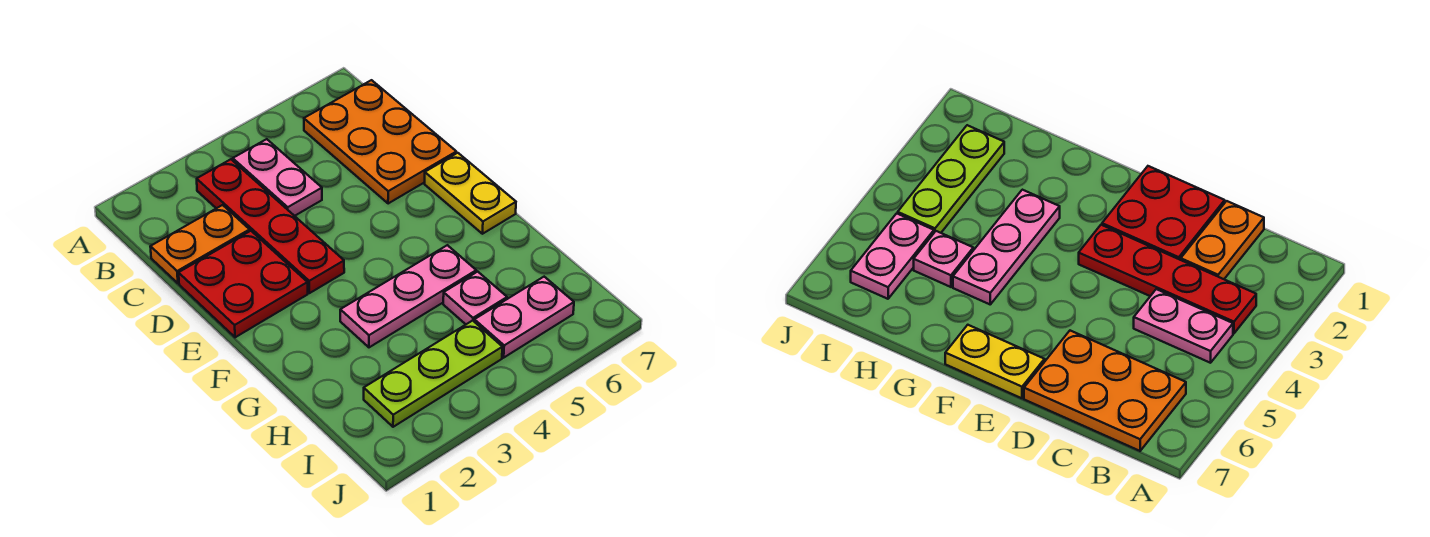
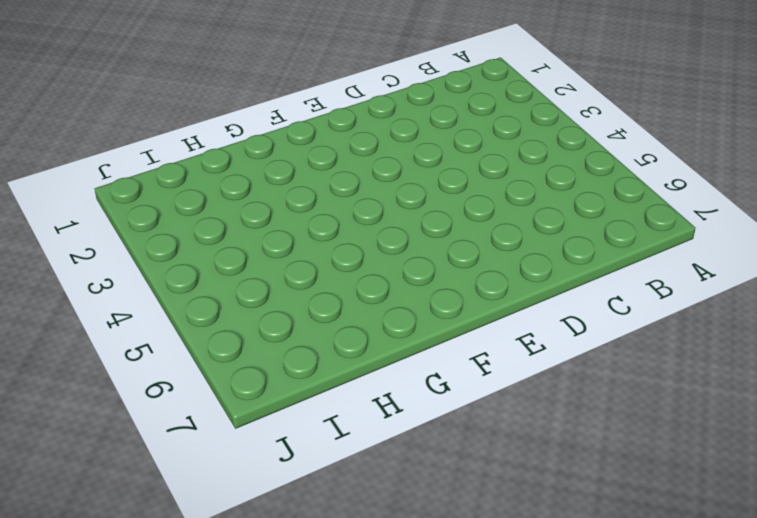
none -> red plate B3:E3 level 1
none -> pink plate B4:C4 level 1

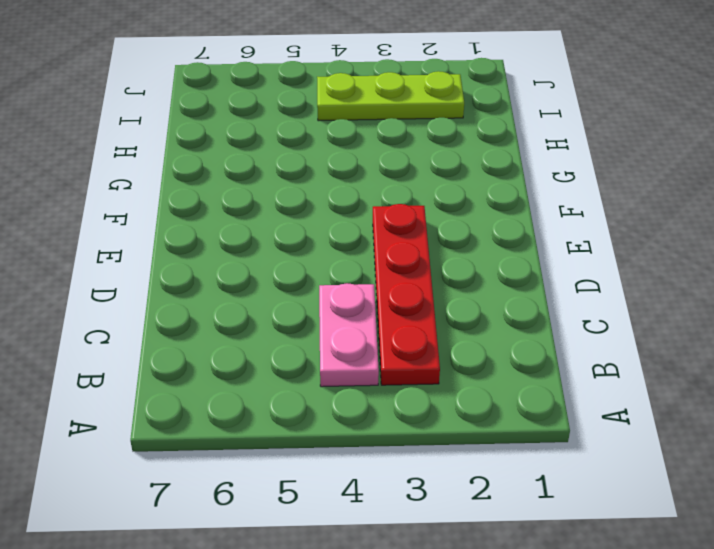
none -> orange plate B6:D7 level 1
none -> orange plate C1:C2 level 1

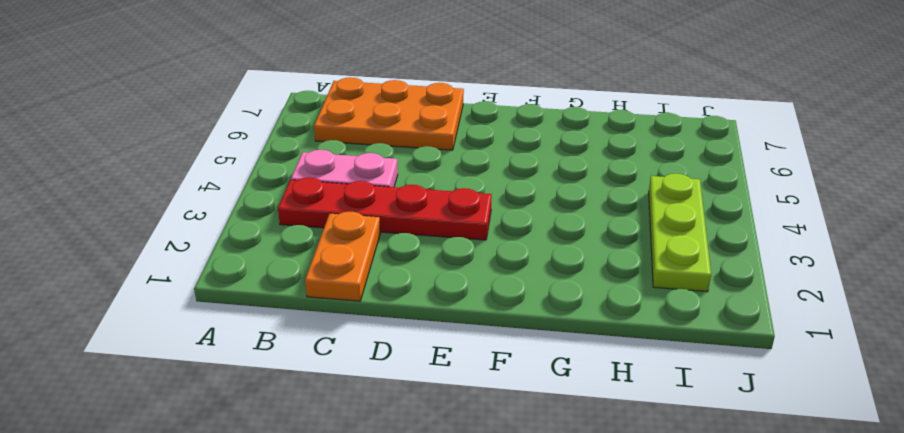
none -> red plate D1:E2 level 1
none -> yellow plate E7:F7 level 1

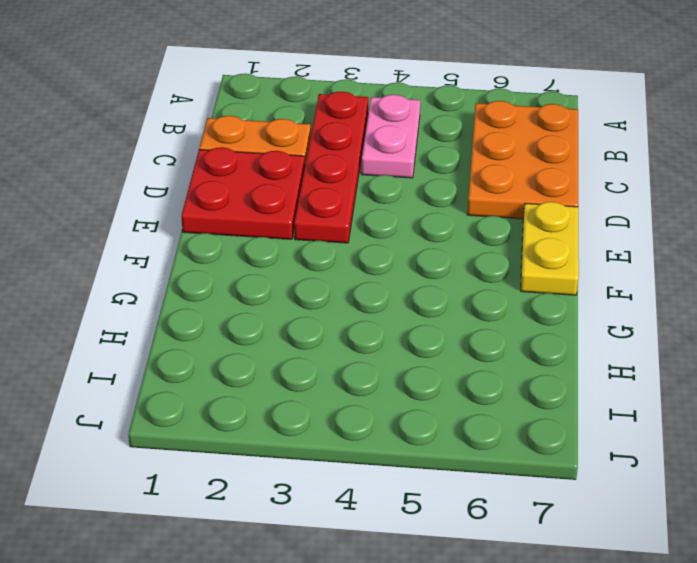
none -> pink plate G3:G5 level 1
none -> pink plate H5 level 1

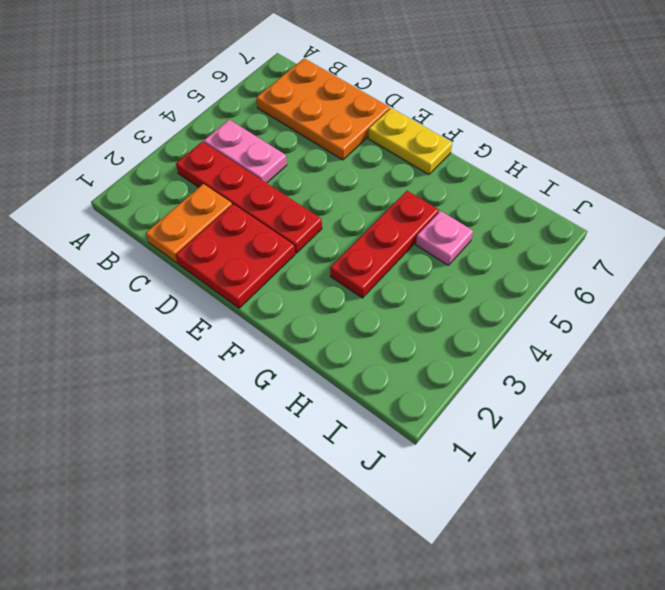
red plate G3:G5 level 1 -> pink plate G3:G5 level 1
none -> lime plate I2:I4 level 1
none -> pink plate I5:I6 level 1

